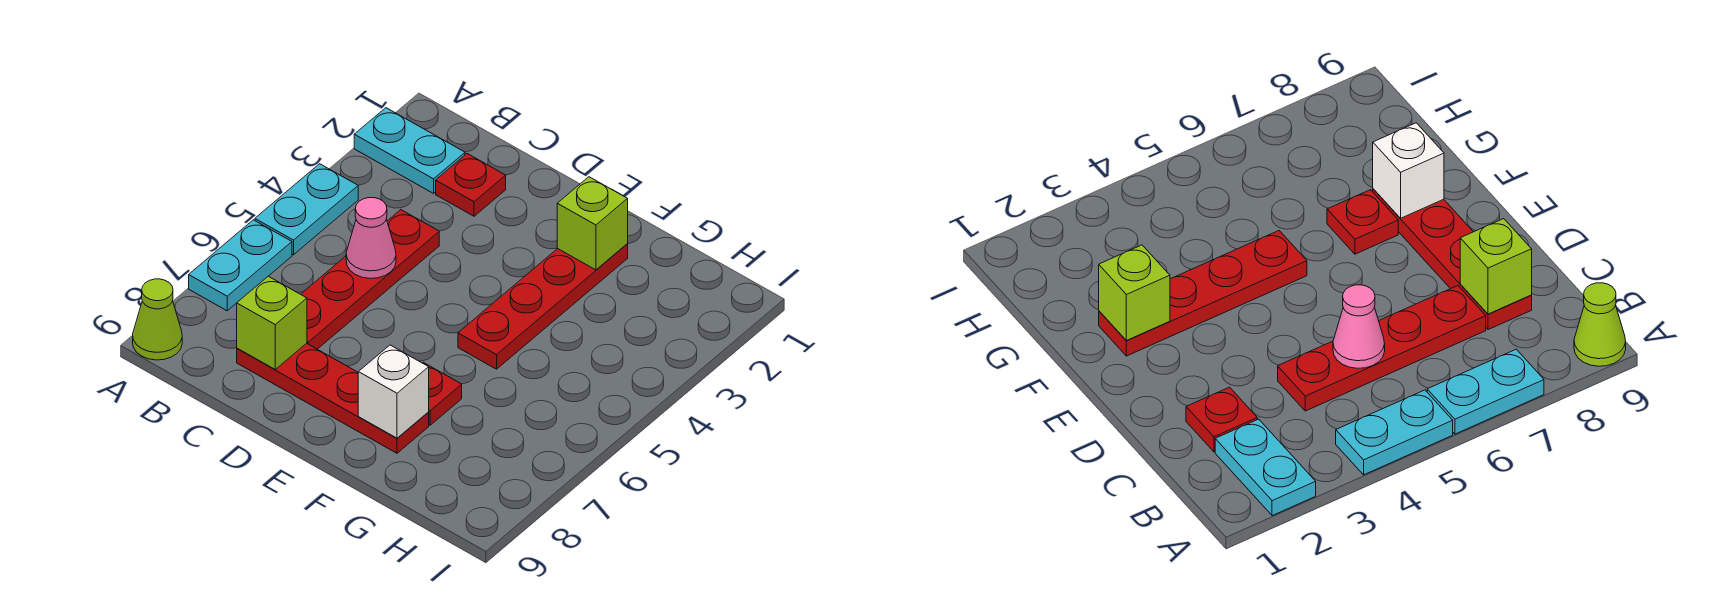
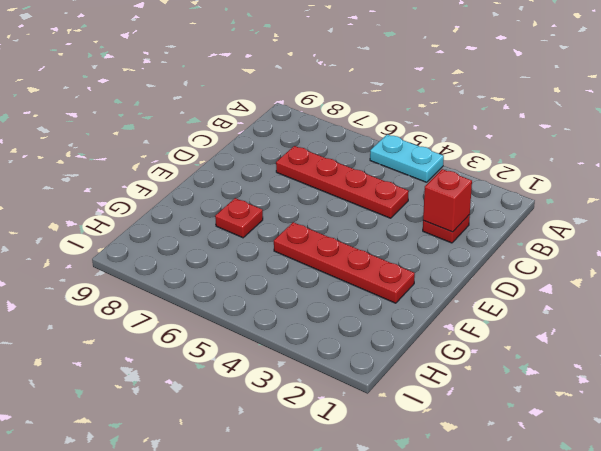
red brick C2 level 2 -> none
none -> cyan plate A2:B2 level 1
none -> cyan plate A6:A7 level 1
none -> lime cone A9 level 1

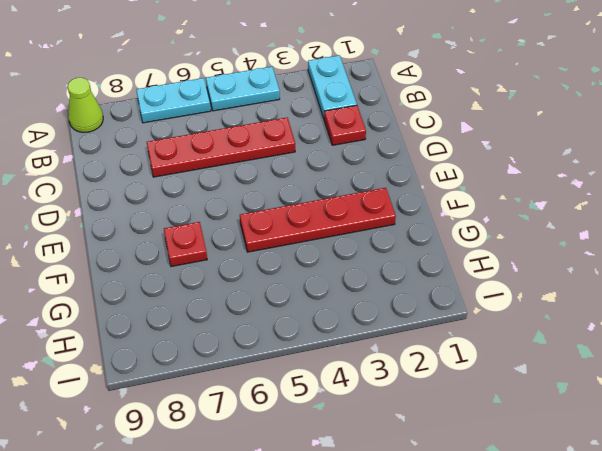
none -> red plate C8:F8 level 1
none -> pink cone C5 level 2
none -> lime brick C8 level 2

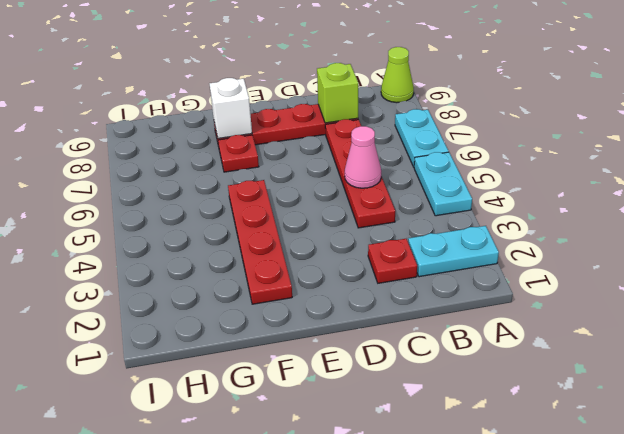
none -> lime brick F2 level 2

